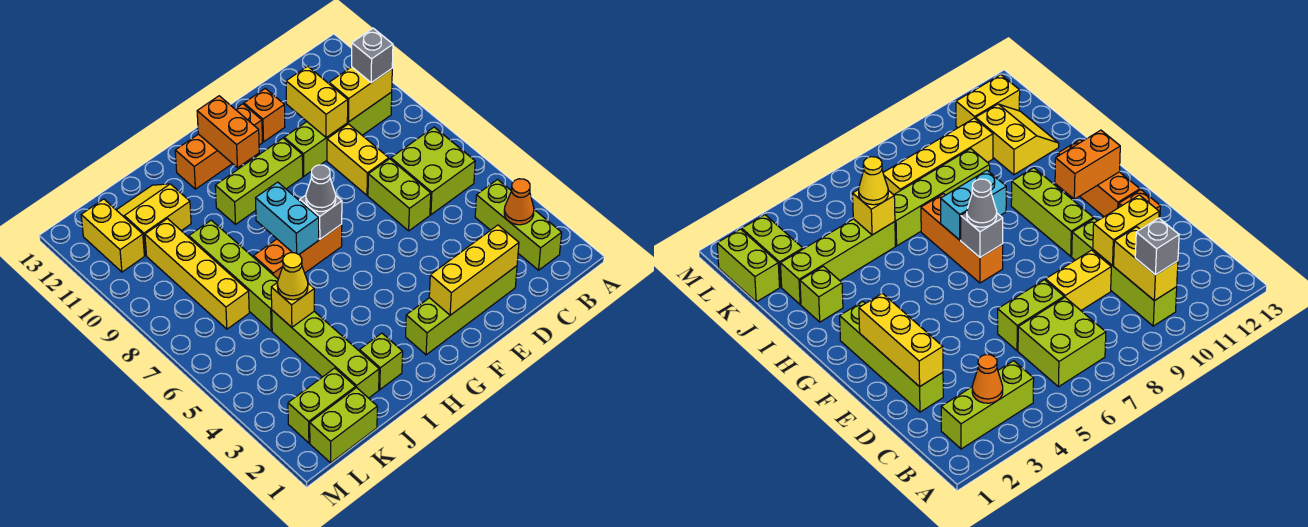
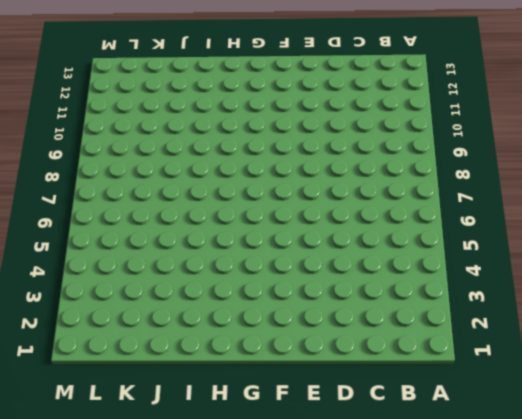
none -> lime brick B2:B4 level 1
none -> lime brick B6:C7 level 1
none -> lime brick B10:E10 level 1

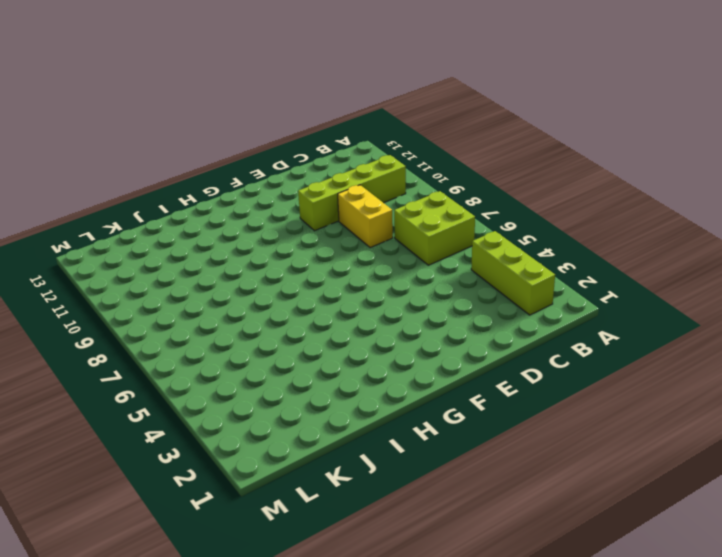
none -> lime brick D2:G2 level 1
none -> lime brick D6:D7 level 1
none -> orange brick E12 level 1

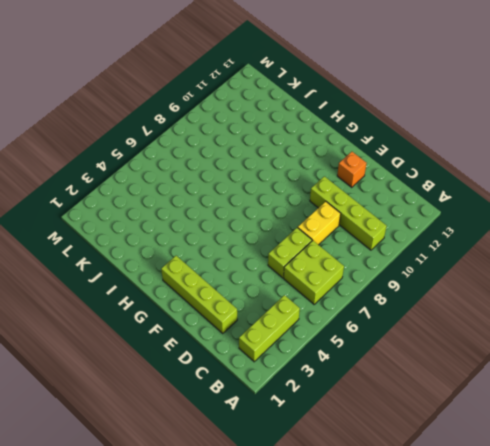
none -> lime brick F10:H10 level 1
none -> orange brick F12:H12 level 1
none -> orange brick G7:I7 level 1

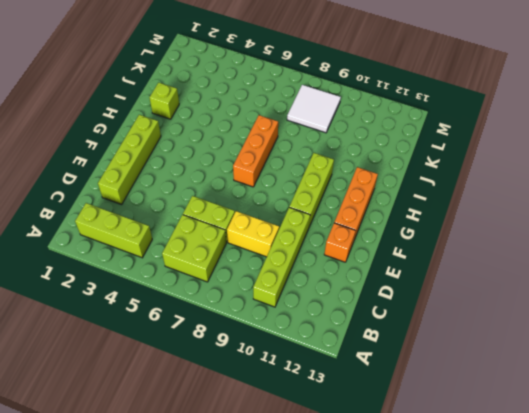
white tile K8:L9 level 1 -> yellow brick K7:K10 level 1
none -> lime brick J2:J5 level 1
none -> lime brick J6:J9 level 1
none -> yellow slope J11:K12 level 1 top 11

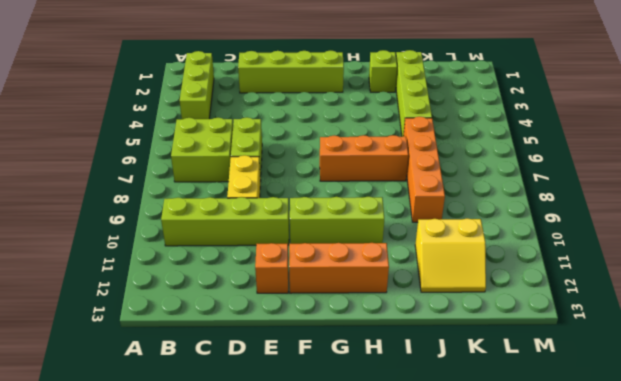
orange brick J6:J9 level 1 -> lime brick J6:J9 level 1
none -> lime brick K1:L1 level 1
none -> lime brick K2:L2 level 1
none -> yellow brick K7:K10 level 1

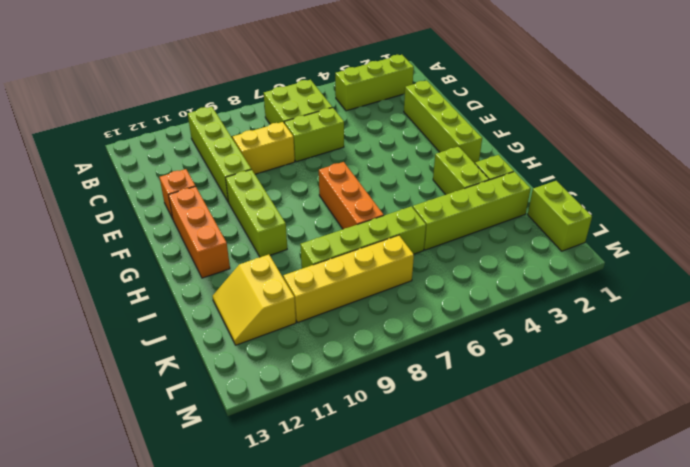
lime brick H3:I3 level 1 -> lime brick K2:L2 level 1
none -> yellow brick L11:L12 level 1
none -> orange cone B3 level 2
none -> yellow brick B10:C10 level 2

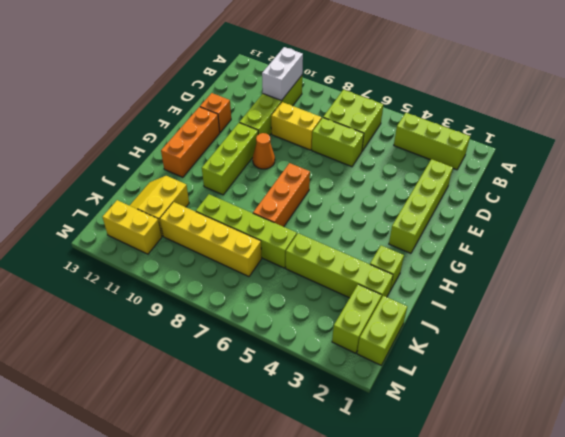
white brick B10:C10 level 2 -> yellow brick B10:C10 level 2
orange cone F9 level 1 -> orange cone B3 level 2
none -> yellow brick D2:F2 level 2
none -> yellow brick D10:D11 level 2
none -> grey brick G7 level 2

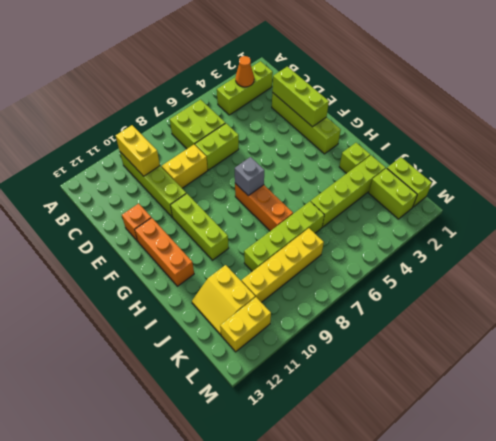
lime brick D2:F2 level 2 -> yellow brick D2:F2 level 2
none -> yellow brick D10:D11 level 2
none -> orange brick G11:G12 level 2
none -> cyan brick H7:H8 level 2

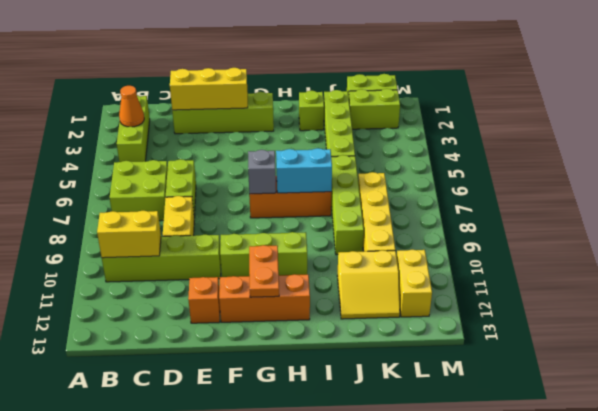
orange plate G11:G12 level 2 -> orange brick G11:G12 level 2
cyan brick H7:I7 level 2 -> cyan brick H7:H8 level 2
none -> yellow brick D10:D11 level 2
none -> yellow brick J5 level 2
none -> grey brick B10 level 3

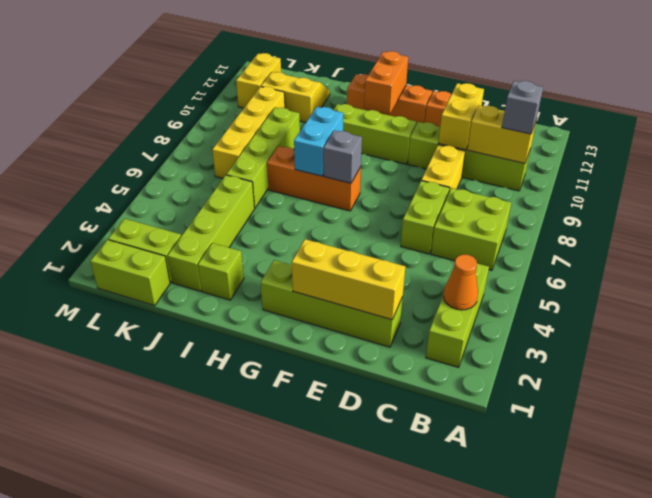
none -> yellow brick J5 level 2
none -> grey cone G7 level 3
none -> yellow cone J5 level 3

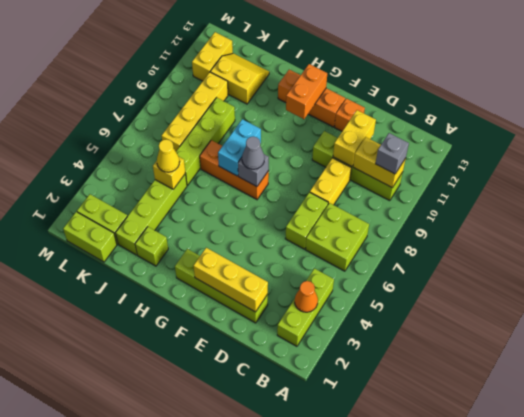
none -> lime brick F10:H10 level 1

